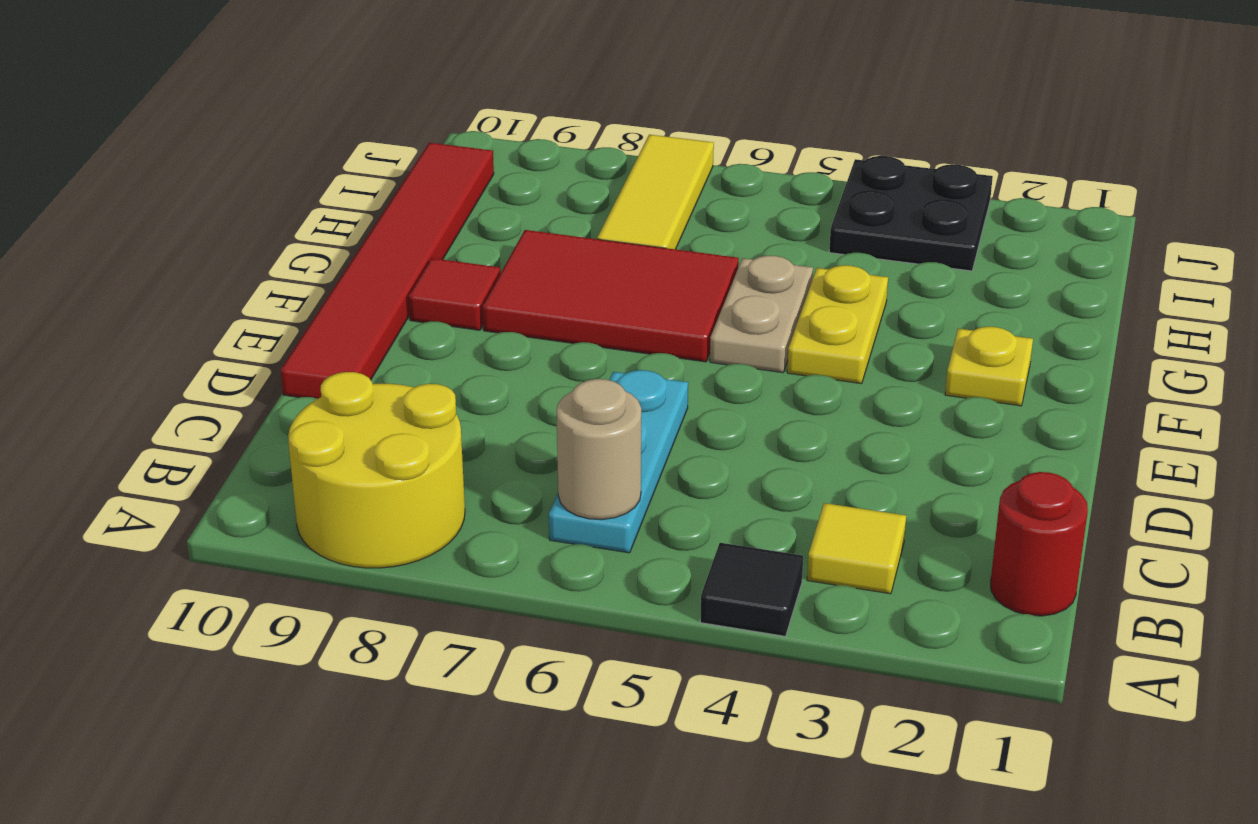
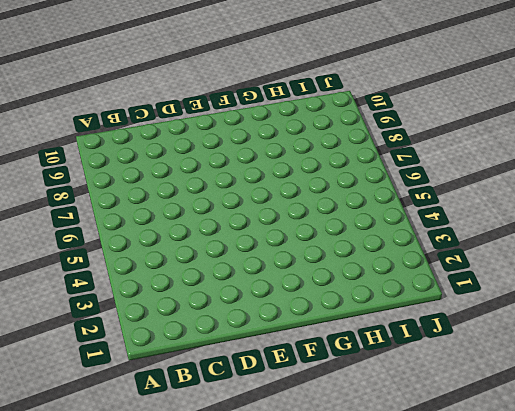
none -> black tile A4 level 1
none -> yellow round brick A8:B9 level 1
none -> red round brick B1 level 1

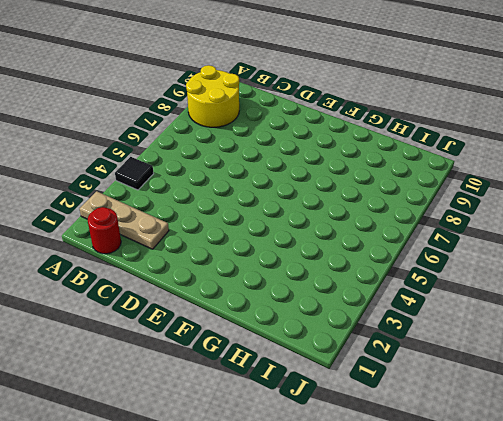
tan plate A2:C2 level 1 -> none
none -> yellow tile B3 level 1
none -> cyan plate B6:D6 level 1
none -> red tile D10:I10 level 1

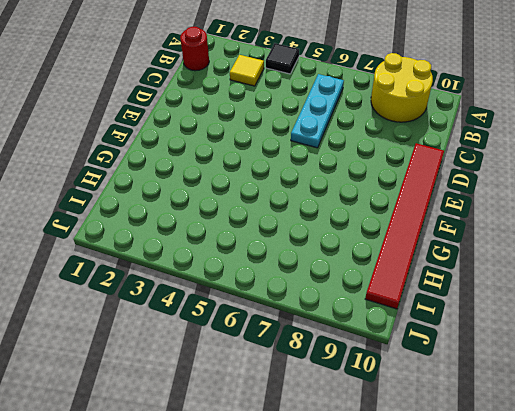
none -> yellow plate F2 level 1
none -> yellow plate F4:G4 level 1
none -> tan plate F5:G5 level 1

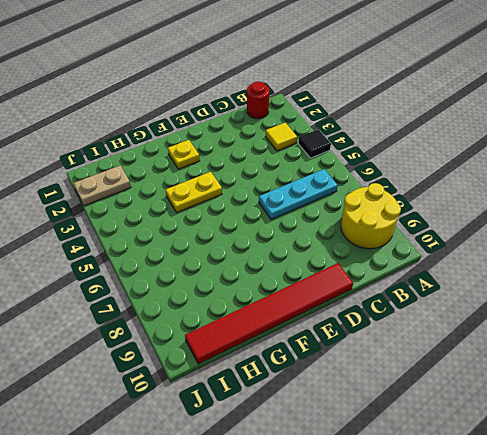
tan plate I2:J2 level 1 -> tan plate F5:G5 level 1
none -> red tile F6:G8 level 1
none -> red tile F9 level 1
none -> yellow tile H7:J7 level 1

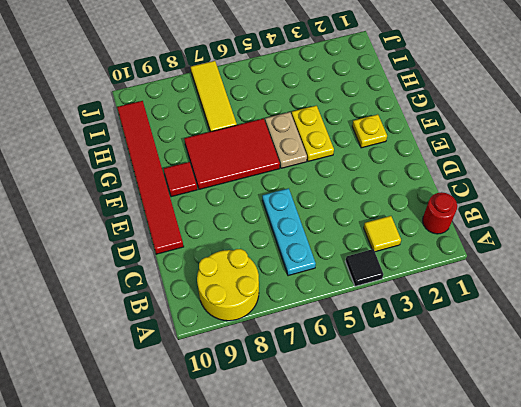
none -> black plate I3:J4 level 1
none -> tan round brick B6 level 2

